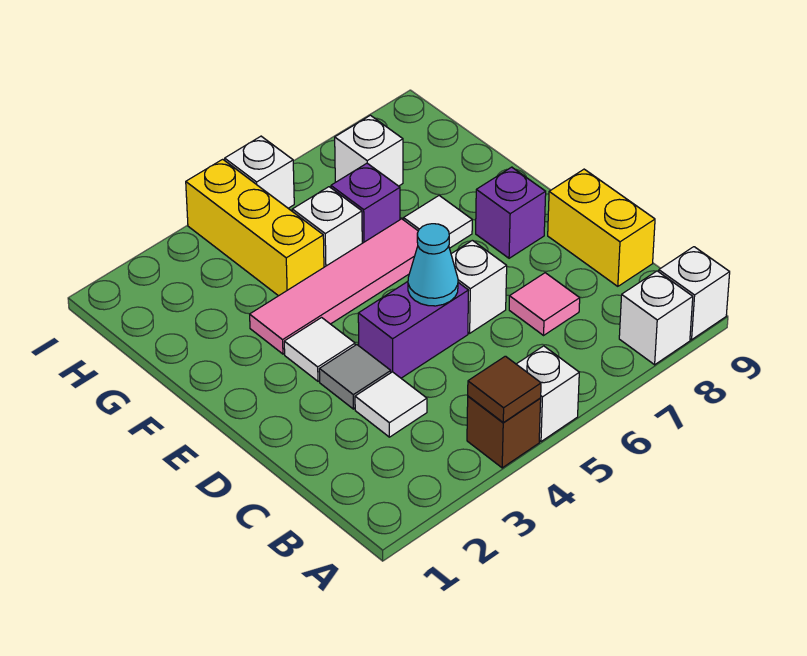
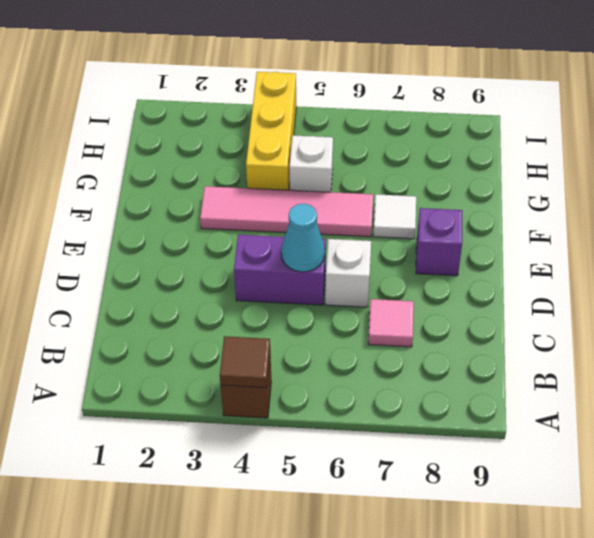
none -> white brick A5 level 1
none -> white brick A8 level 1
none -> white brick A9 level 1

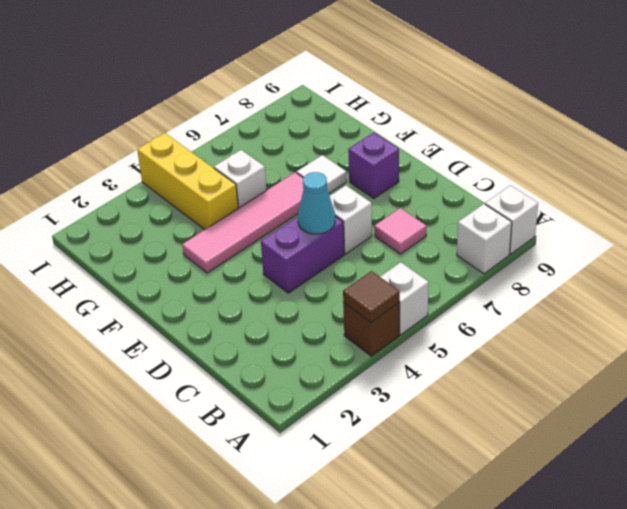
none -> white tile C3 level 1
none -> yellow brick C9:D9 level 1
none -> grey tile D3 level 1

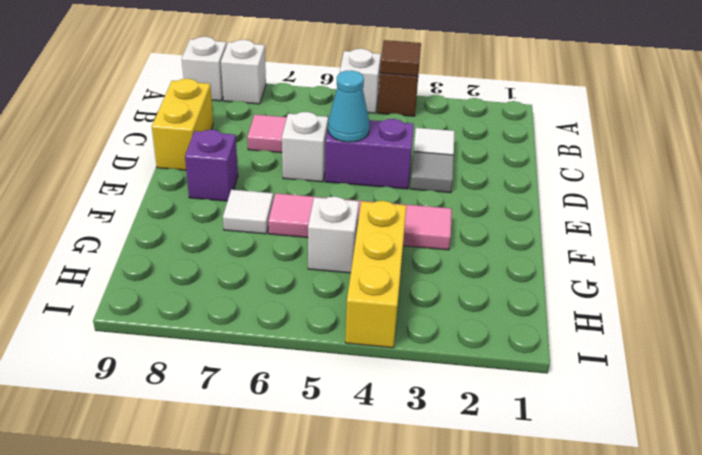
none -> white tile E3 level 1
none -> purple brick G6 level 1
none -> white brick H7 level 1

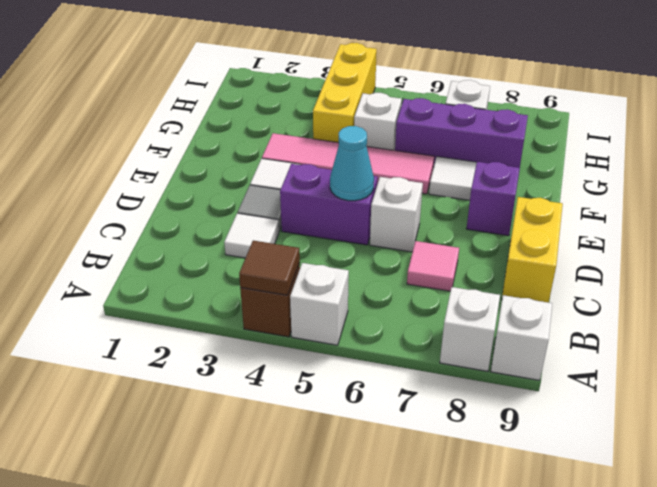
purple brick G6:G8 level 1 -> purple brick G6 level 1
none -> white brick I5 level 1

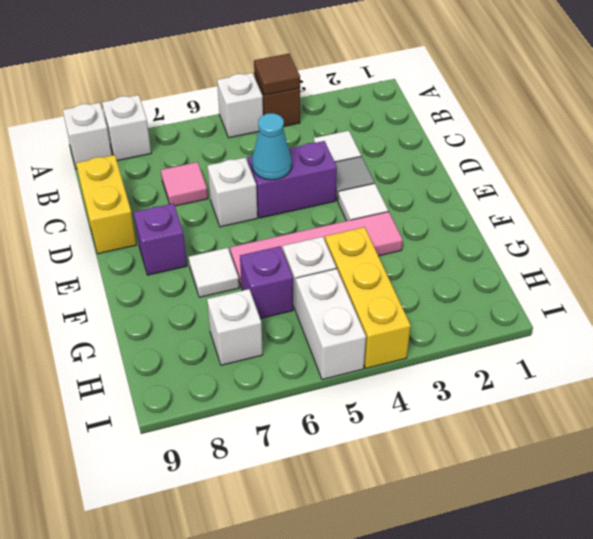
white brick H5:I5 level 1 -> white brick I5 level 1

